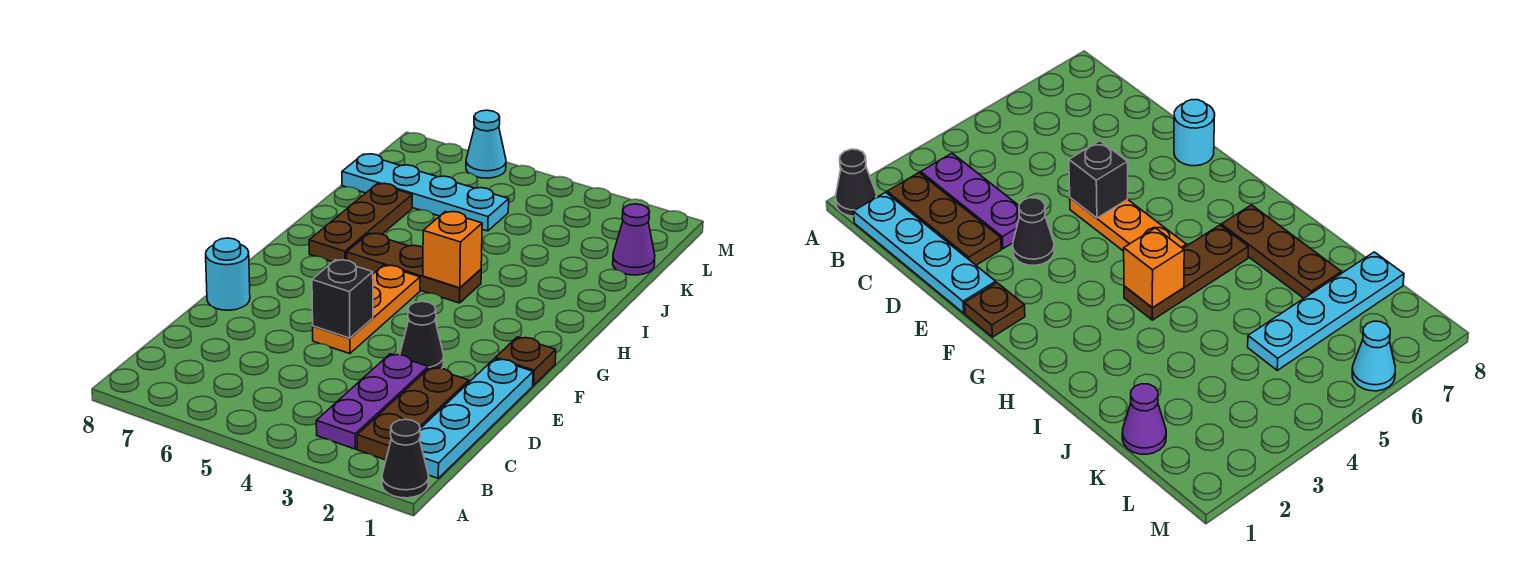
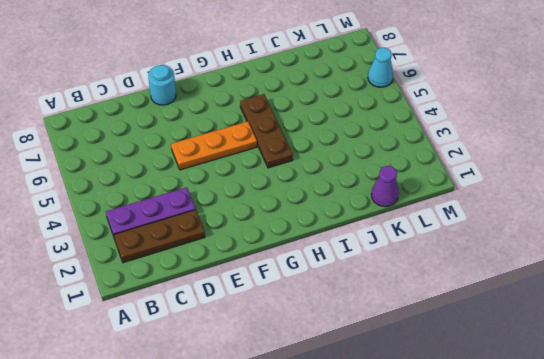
none -> black cone A1 level 1
none -> cyan plate B1:E1 level 1
none -> black cone E3 level 1

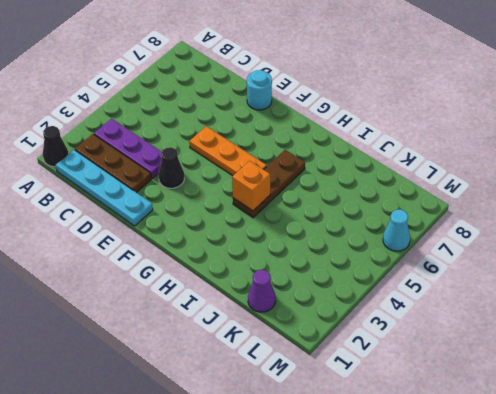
none -> brown plate F1 level 1
none -> brown plate H7:J7 level 1
none -> cyan plate K5:K8 level 1

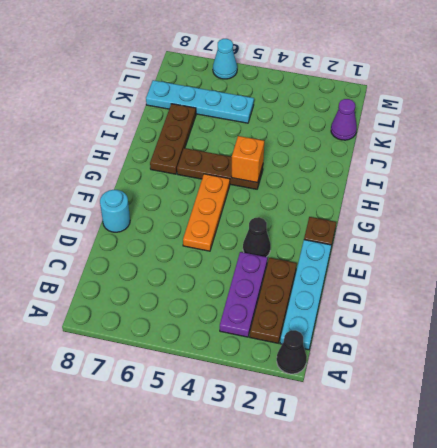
none -> black brick E5 level 2

